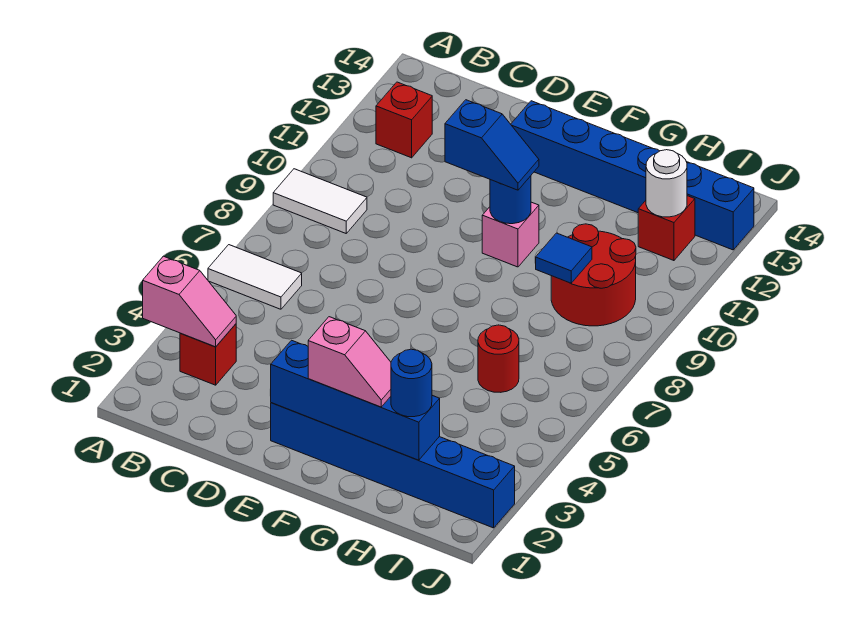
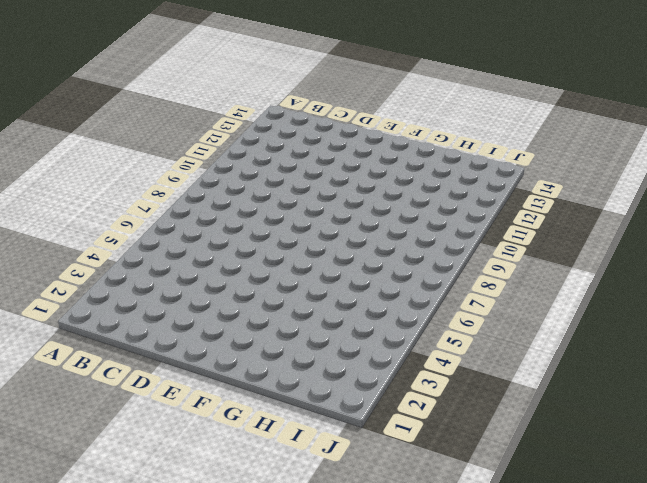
none -> white tile A6:B6 level 1
none -> white tile A9:B9 level 1
none -> red brick B3 level 1

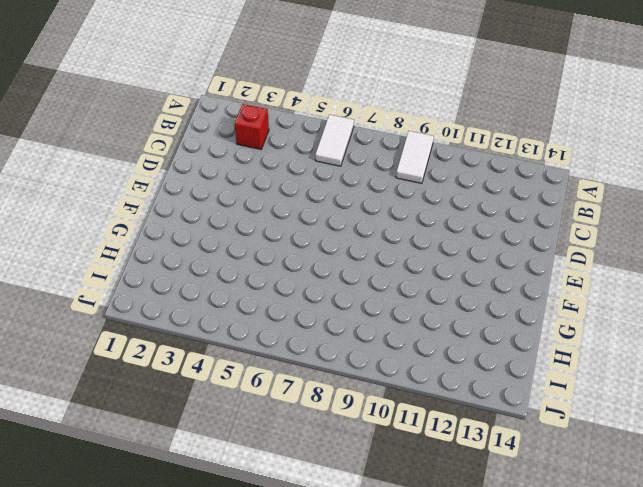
none -> red brick B12 level 1
none -> blue brick E2:J2 level 1
none -> blue brick E13:J13 level 1

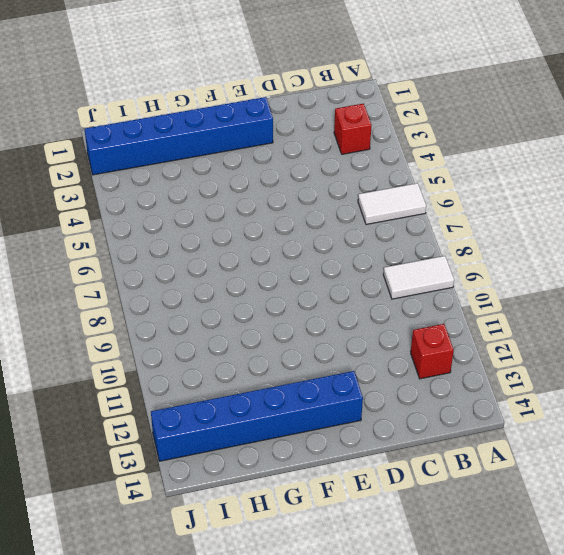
none -> pink brick F10 level 1
none -> red round brick H6 level 1
none -> red round brick H9:I10 level 1

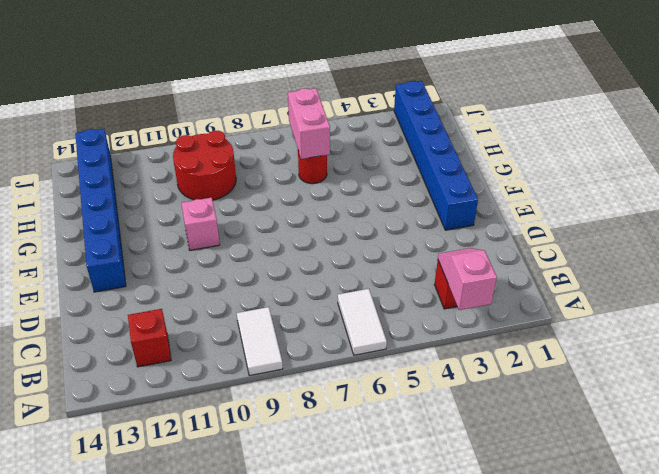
pink brick H6:I6 level 2 -> none
none -> red brick I12 level 1
none -> blue brick E2:H2 level 2
none -> blue round brick F10 level 2

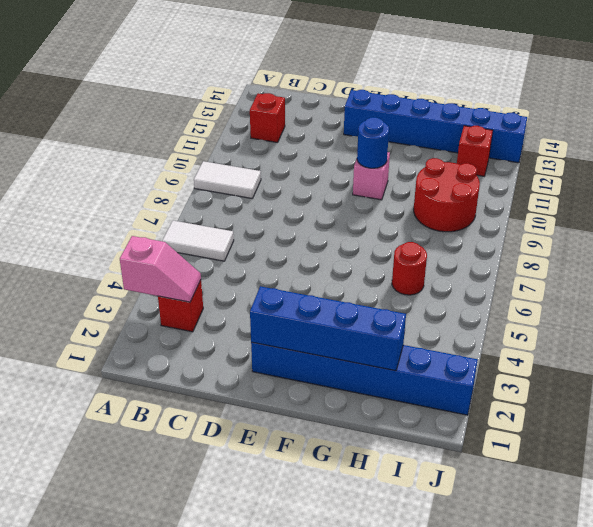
none -> blue tile H9 level 2
none -> white round brick I12 level 2
none -> blue slope E10:F10 level 3 top E

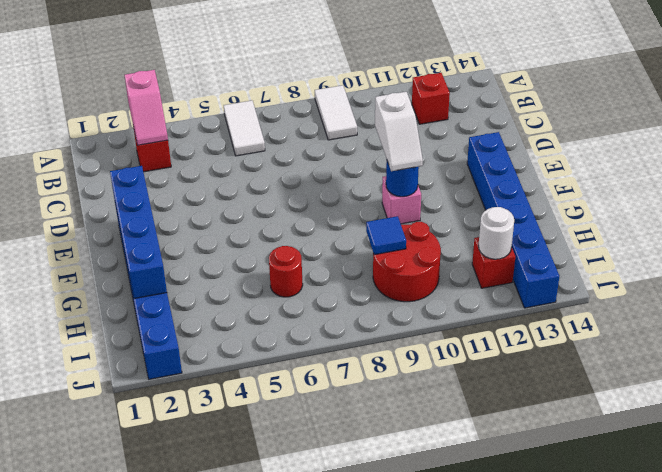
white slope E10:F10 level 3 top E -> blue slope E10:F10 level 3 top E
none -> pink slope F2:G2 level 3 top F
none -> blue round brick H2 level 3

